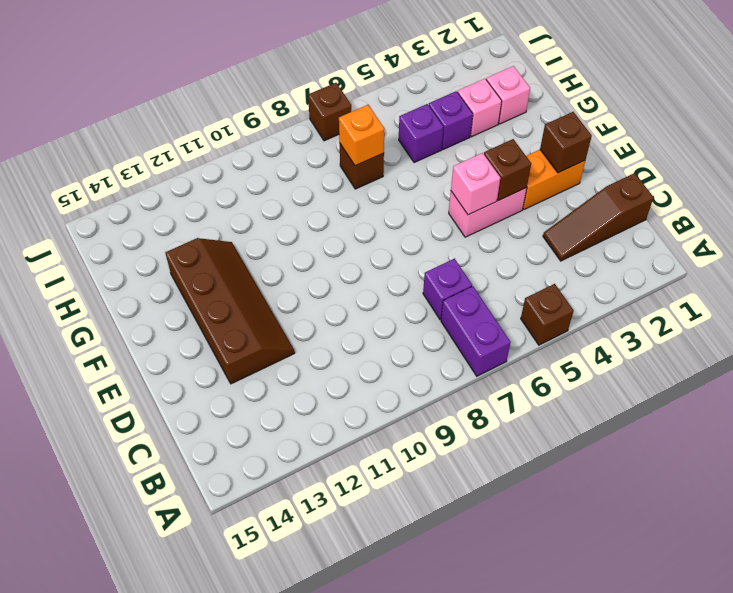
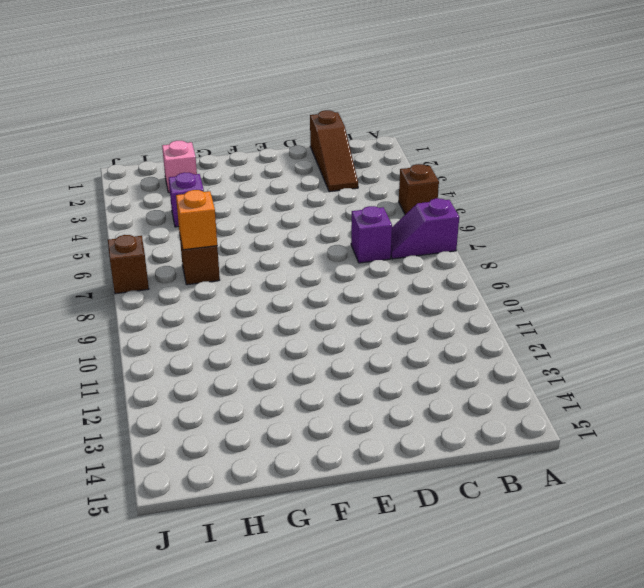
purple slope A7:B7 level 1 top A -> purple brick A7:B7 level 1
none -> brown slope D12:G13 level 1 top 13
none -> orange brick E2:E3 level 1
none -> pink brick E4:E5 level 1

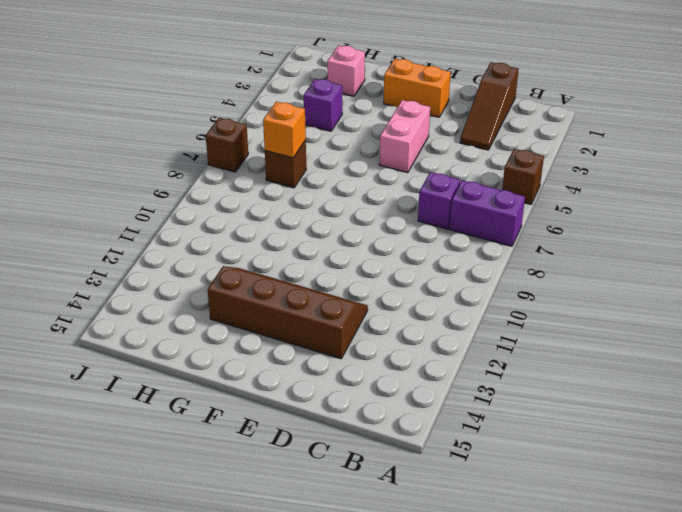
orange brick E2:F2 level 1 -> orange brick E2:E3 level 1
none -> pink brick H3 level 1
none -> purple brick H5 level 1
none -> brown brick E2 level 2

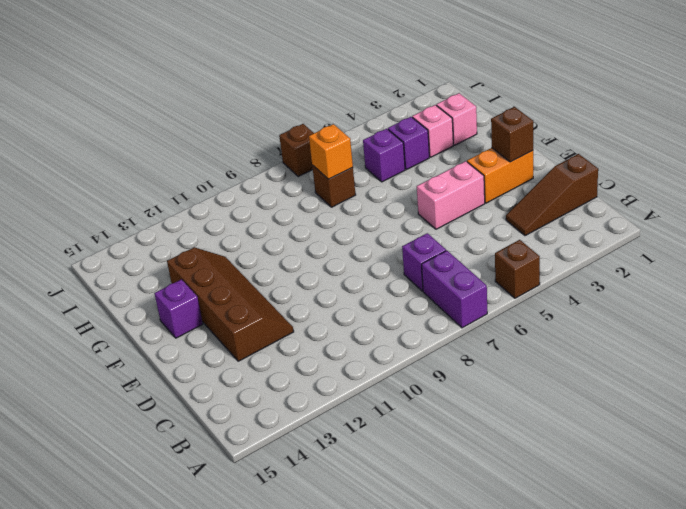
purple brick F14 level 1 -> none
none -> brown brick E4 level 2
none -> pink brick E5 level 2

